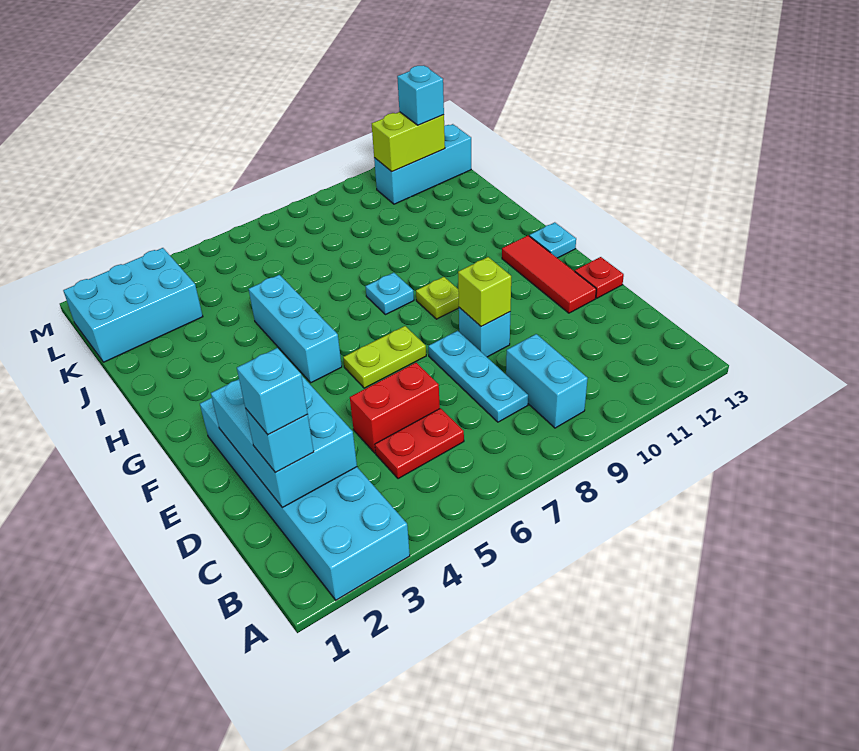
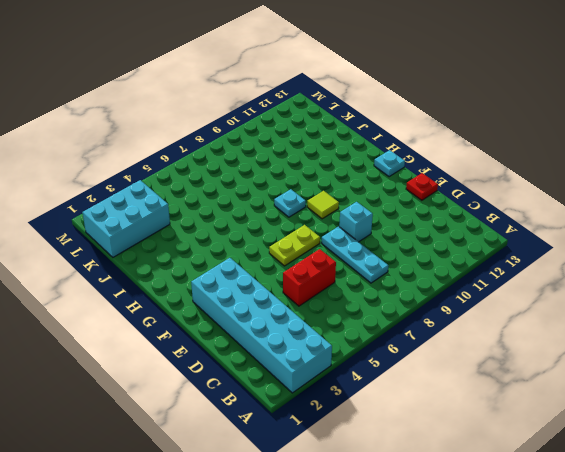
lime tile G9 level 1 -> lime plate G9 level 1
none -> cyan brick B9:C9 level 1
none -> red plate C5:C6 level 1
none -> red tile E12:G12 level 1

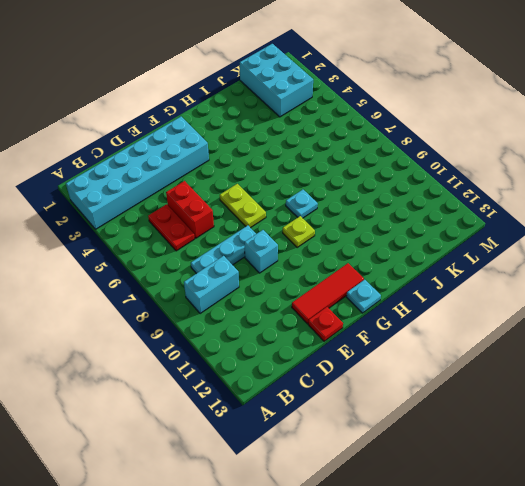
none -> cyan brick G5:I5 level 1
none -> cyan brick L11:L13 level 1
none -> cyan brick C2:E3 level 2

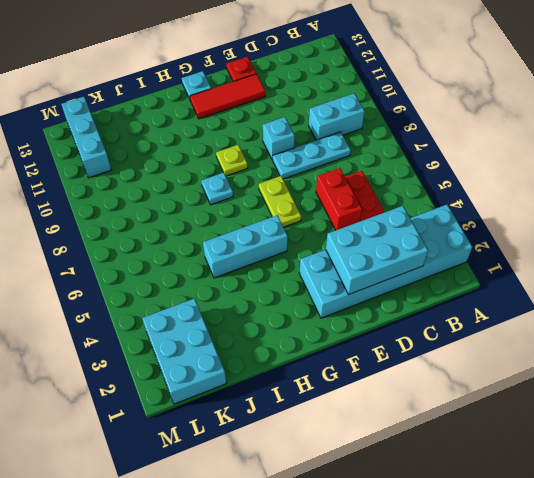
none -> lime brick E9 level 2
none -> lime brick L11:L12 level 2
none -> cyan brick C2 level 3

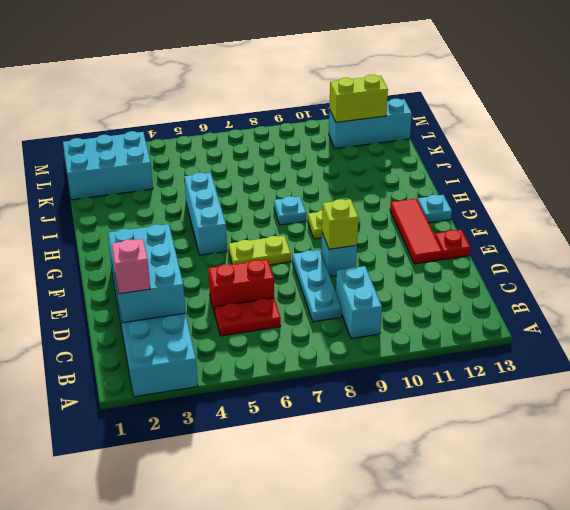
pink brick C2 level 3 -> cyan brick C2 level 3
none -> cyan brick L12 level 3
none -> cyan brick C2 level 4

